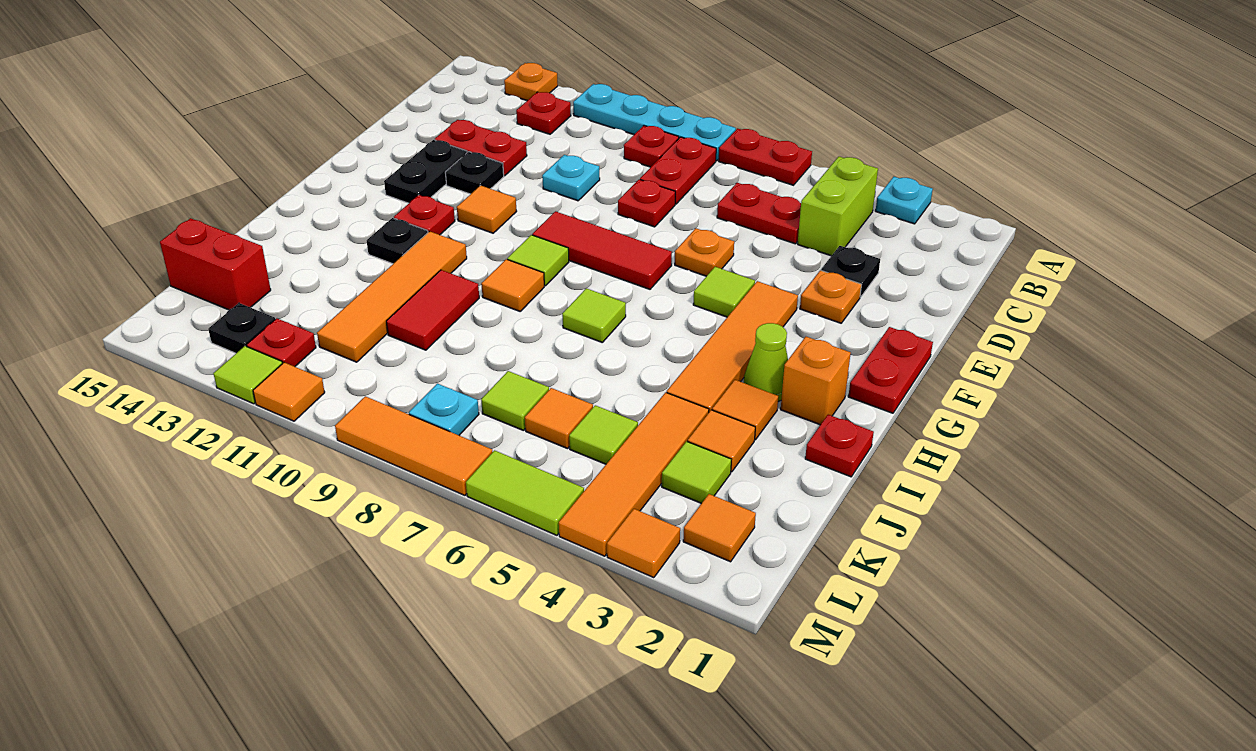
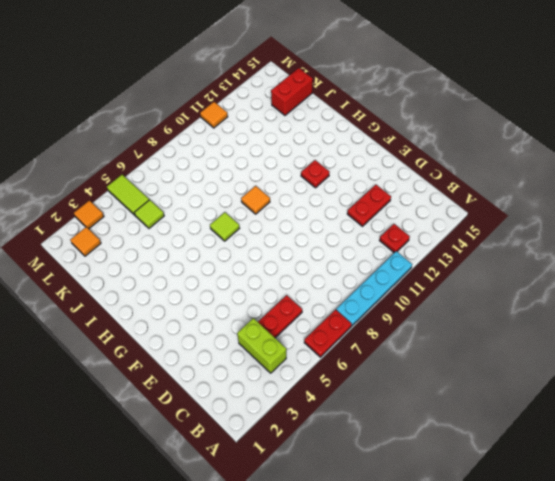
lime tile L5:M5 level 1 -> lime tile M5:M6 level 1
none -> cyan plate A3 level 1
none -> orange plate A13 level 1
none -> red plate B8:C8 level 1
none -> red plate B9 level 1

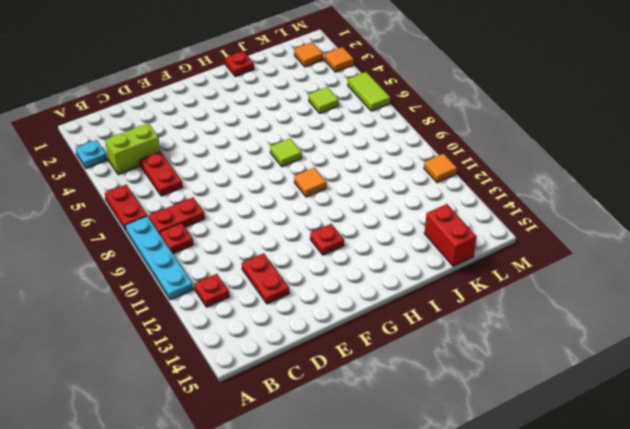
none -> orange plate A13 level 1
none -> black plate D3 level 1
none -> red plate D8 level 1
none -> cyan plate D10 level 1

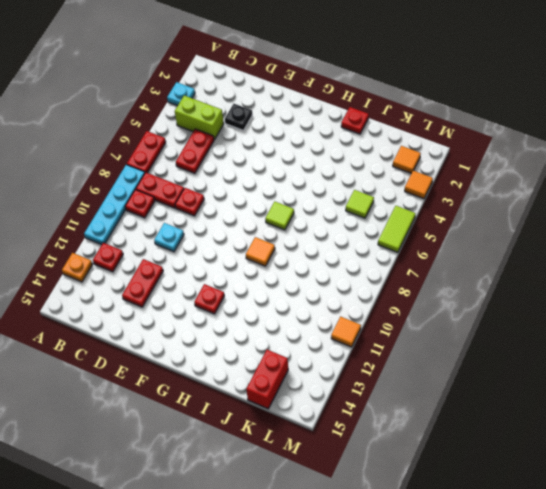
none -> orange plate E3 level 1
none -> orange plate E6 level 1
none -> black plate E12 level 1
none -> black plate E13:F13 level 1

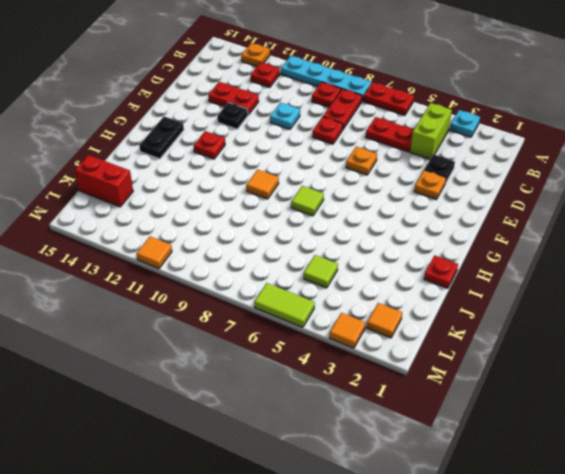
black plate G14:H14 level 1 -> black plate E13:F13 level 1
none -> red plate F1:G1 level 1
none -> orange tile F4:I4 level 1
none -> lime tile F5 level 1
none -> red tile F7:F9 level 1

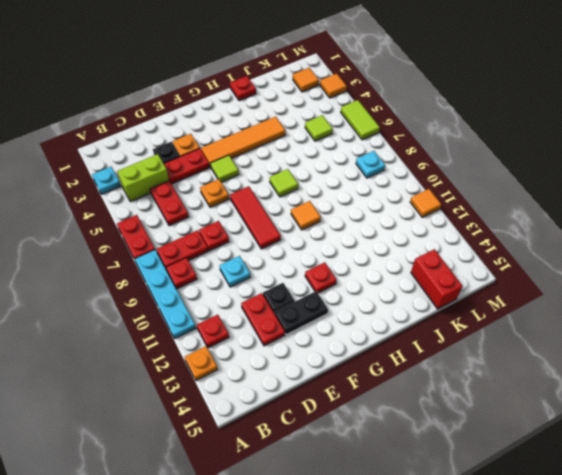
red plate D4:E4 level 1 -> red plate F1:G1 level 1
none -> orange tile F11 level 1
none -> lime tile G9 level 1
none -> orange brick H2 level 1
none -> lime cone H3 level 1

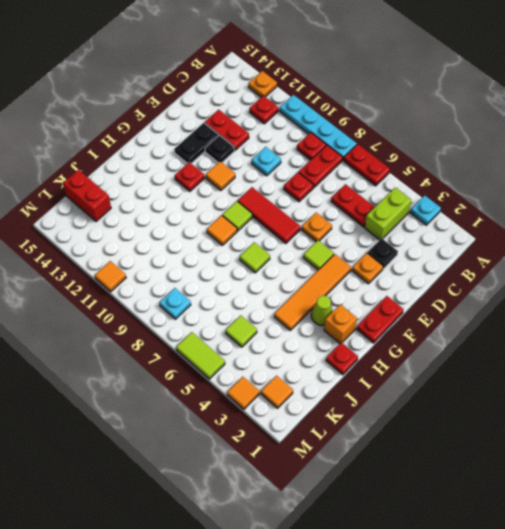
none -> orange tile H11:K11 level 1
none -> black plate H12 level 1
none -> orange tile I3 level 1
none -> red tile I10:J10 level 1

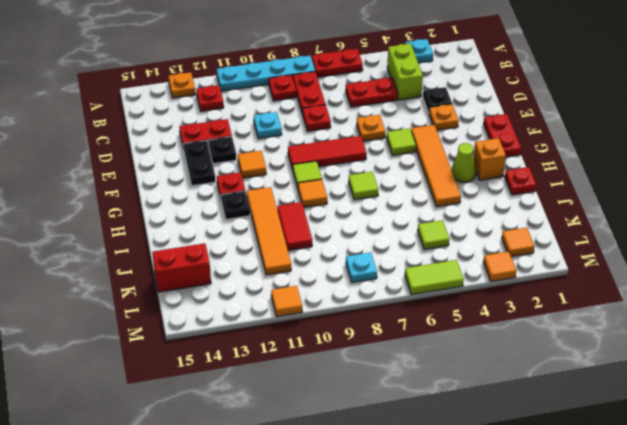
none -> orange tile I3 level 1
none -> orange tile J3 level 1
none -> orange tile J4:M4 level 1
none -> lime tile K3 level 1

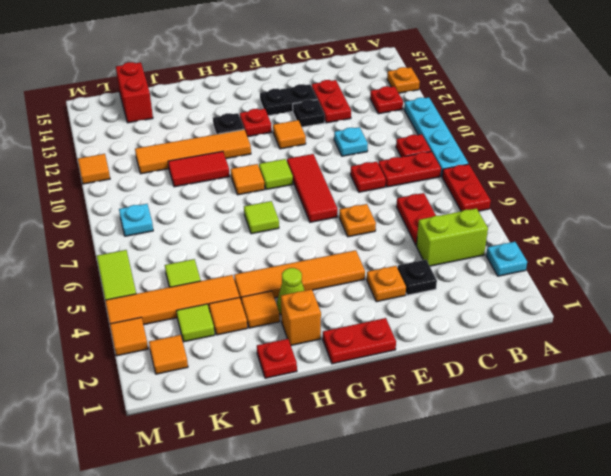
none -> lime tile F5 level 1
none -> orange tile K6 level 1
none -> lime tile K7 level 1
none -> red plate L12 level 1

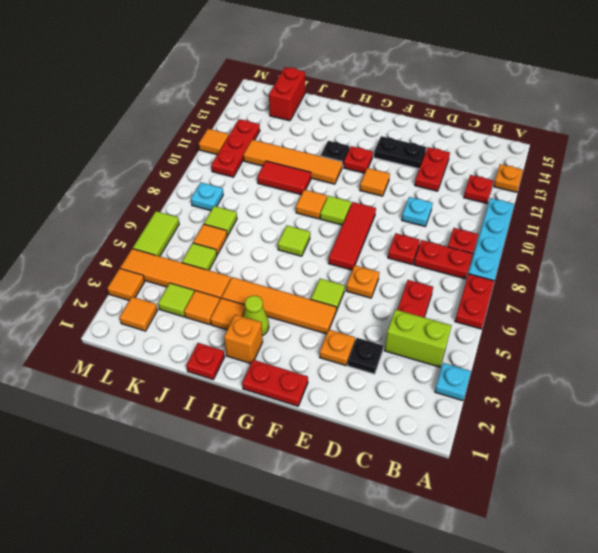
red plate L10:L12 level 1 -> red plate L12 level 1
none -> black plate E12 level 1
none -> black plate L13 level 1
none -> orange tile M7:M9 level 1
none -> lime tile M12 level 1

